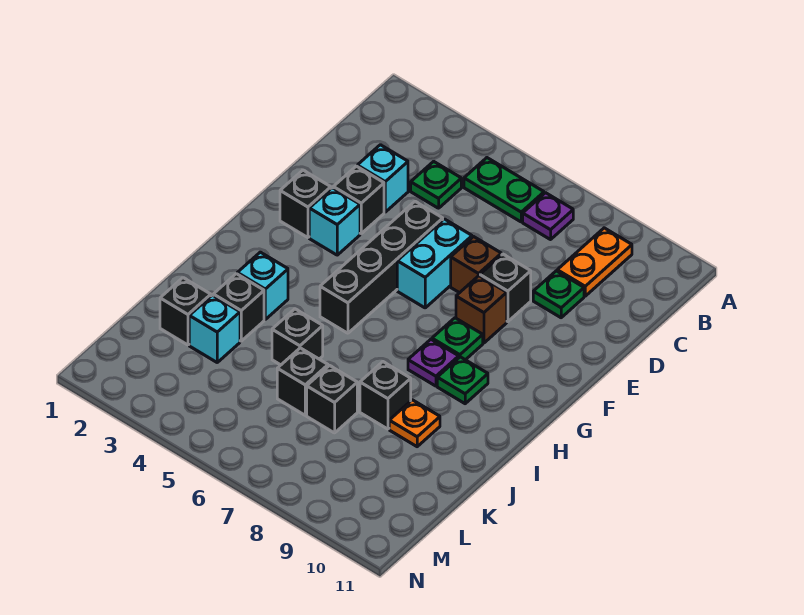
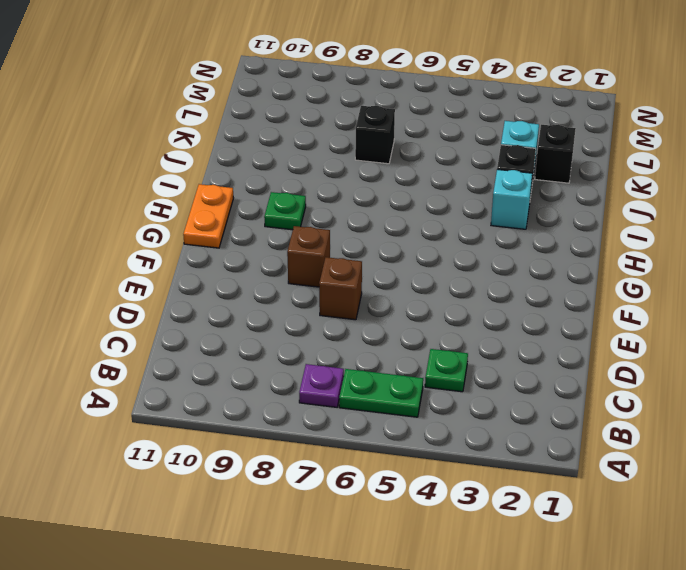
orange plate G11:H11 level 1 -> orange plate B9:C9 level 1
none -> cyan brick D3 level 1
none -> green plate D9 level 1
none -> black brick E3 level 1

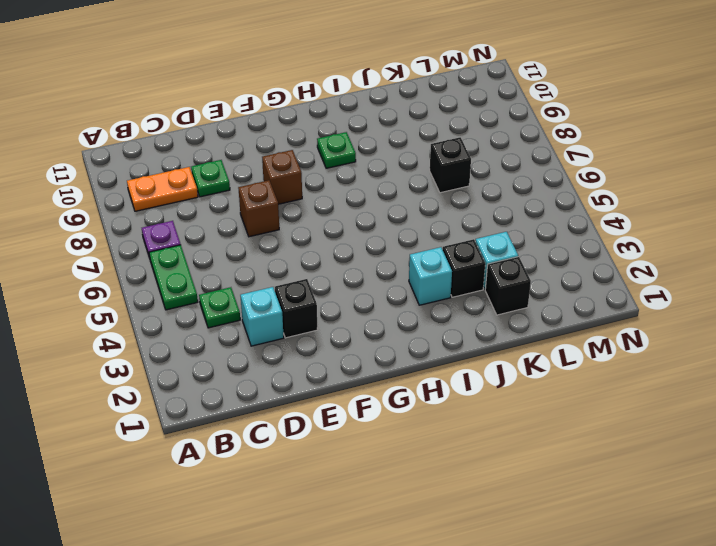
none -> black brick E5:H5 level 1
none -> cyan brick E6:F6 level 1
none -> black brick E8 level 1

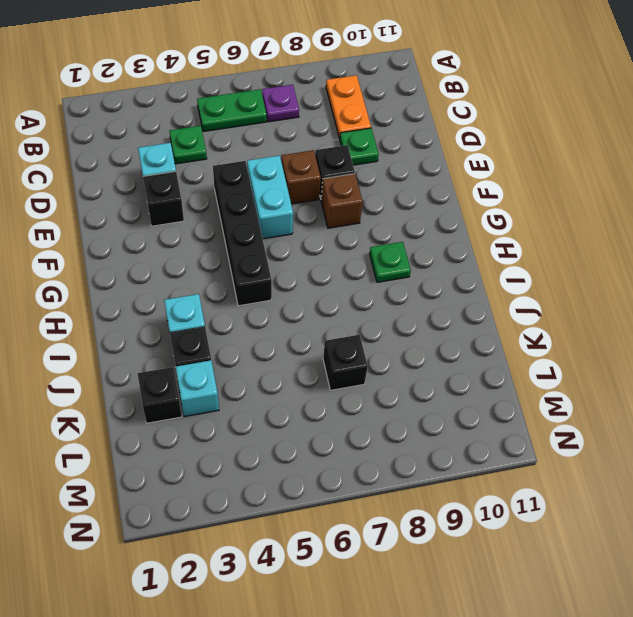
none -> black brick F2 level 1
none -> cyan brick F3 level 1
none -> green plate G8 level 1

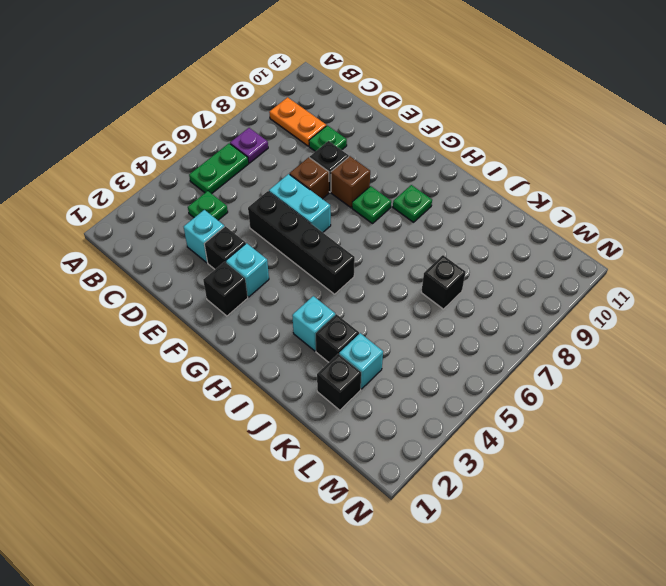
none -> purple plate H8 level 1
none -> black brick J5 level 1
none -> black brick J8 level 1

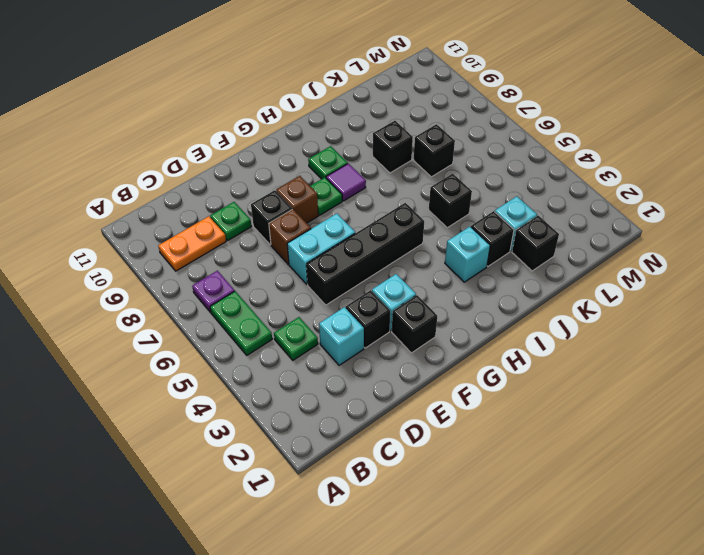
purple tile H8 level 1 -> purple plate H8 level 1
none -> orange plate J9 level 1
none -> black brick K6 level 1

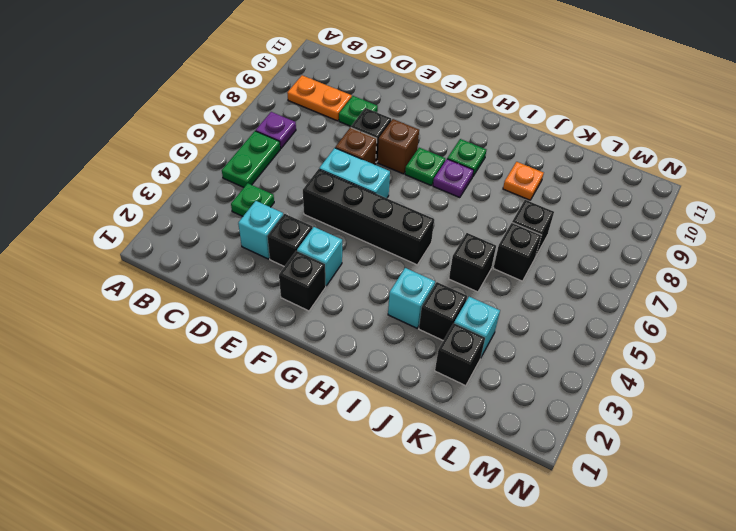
none -> black brick J8 level 1

